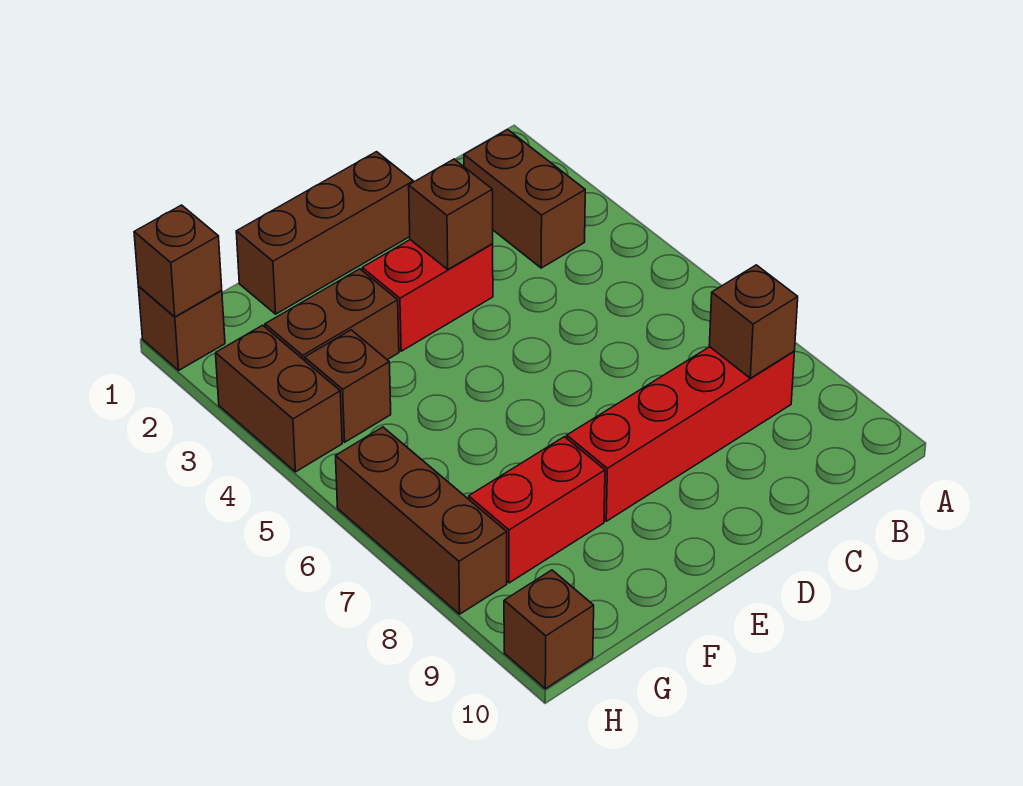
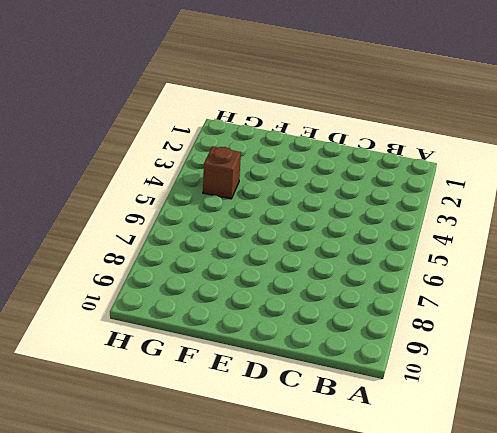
none -> brown brick B2:B3 level 1
none -> red brick B8:E8 level 1
none -> brown brick D1:F1 level 1

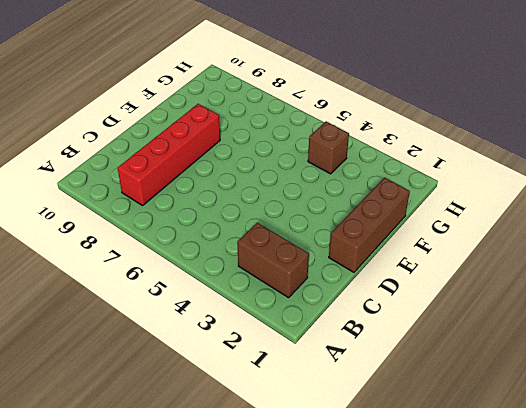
none -> red brick D3:E3 level 1
none -> brown brick F3:G3 level 1
none -> red brick F8:G8 level 1

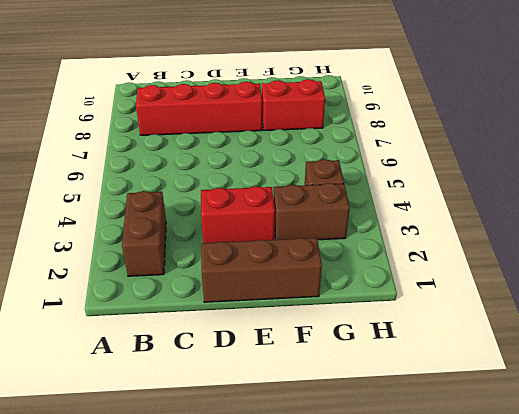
none -> brown brick H1 level 1
none -> brown brick H3:H4 level 1
none -> brown brick H6:H8 level 1

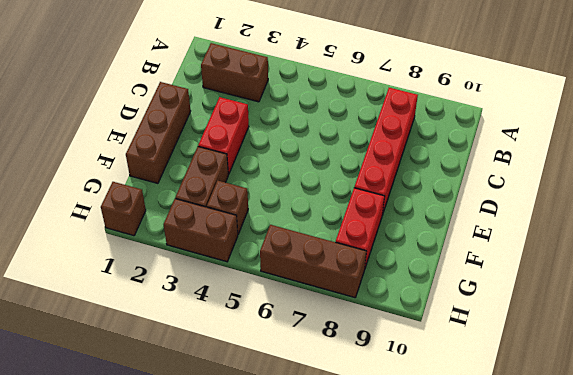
none -> brown brick H10 level 1
none -> brown brick B8 level 2
none -> brown brick D3 level 2

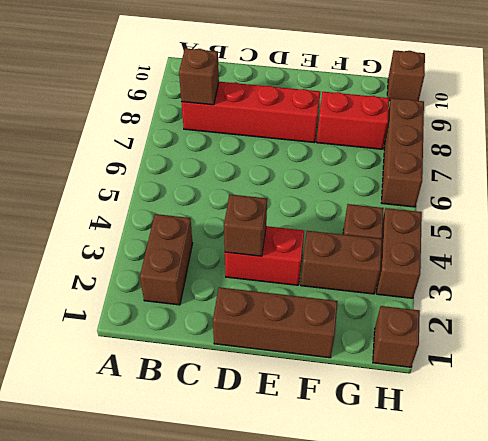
none -> brown brick H1 level 2

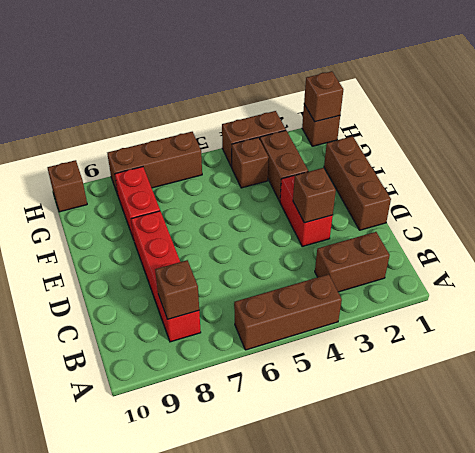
brown brick A4:A6 level 1 -> none

